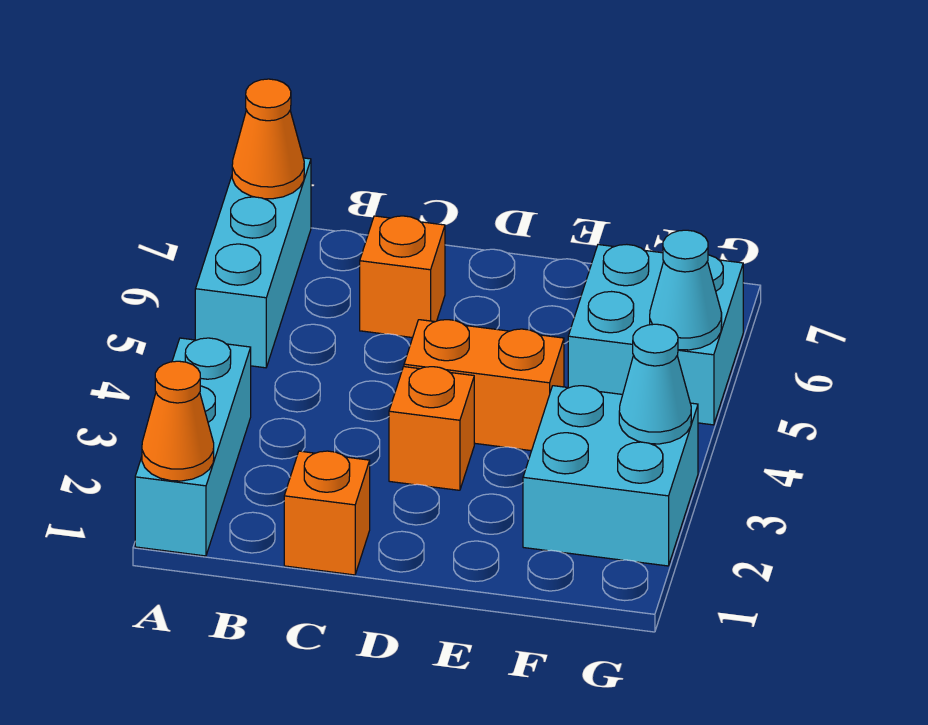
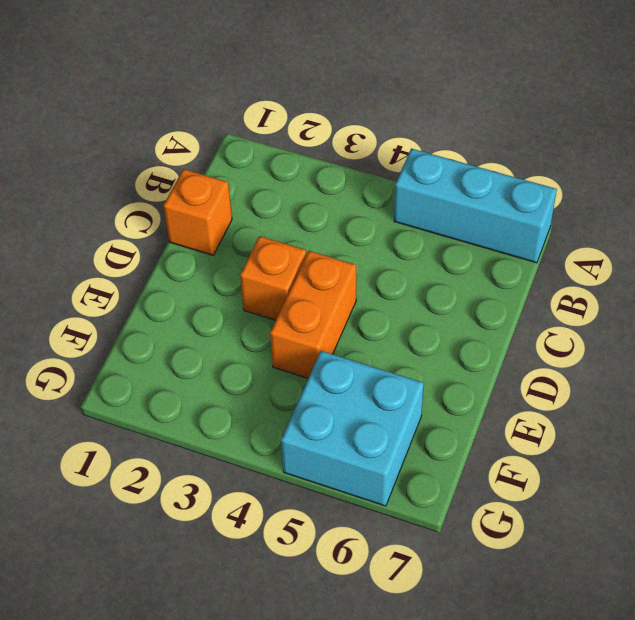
none -> cyan brick A1:A3 level 1
none -> orange brick C6 level 1
none -> cyan brick F2:G3 level 1

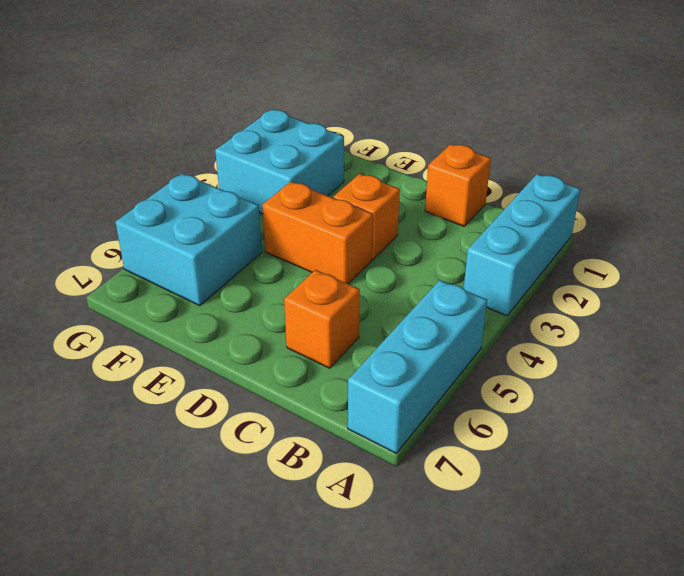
none -> orange cone A1 level 2
none -> orange cone A7 level 2
none -> cyan cone G3 level 2

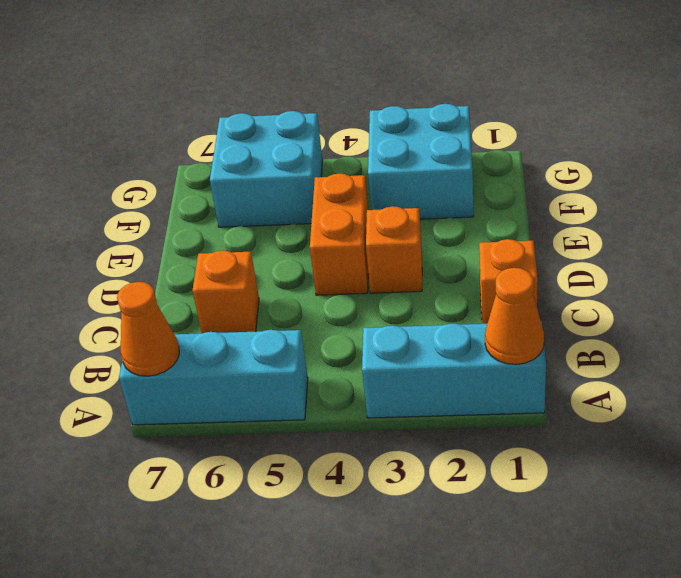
none -> cyan cone G3 level 2
none -> cyan cone G5 level 2

